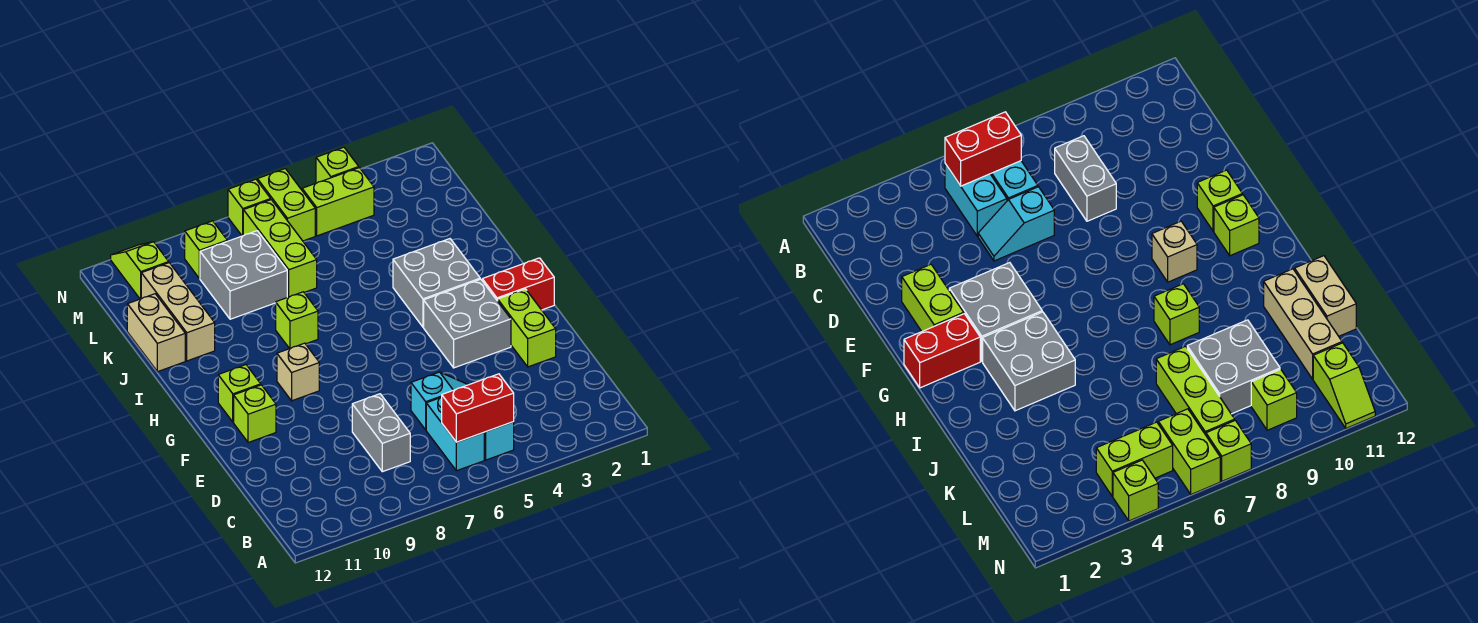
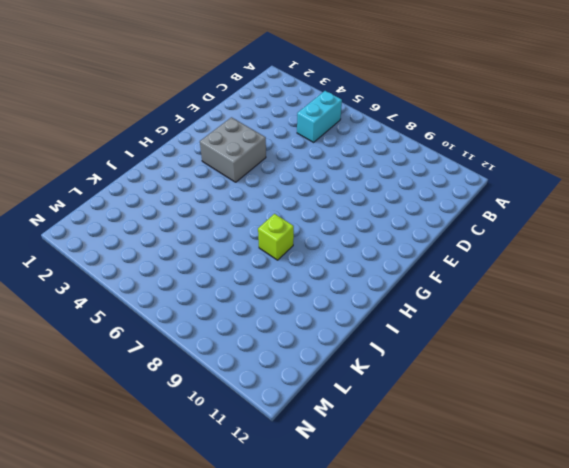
none -> cyan brick B6:C6 level 1
none -> grey brick C8:D8 level 1
none -> cyan slope D5:D6 level 1 top 6

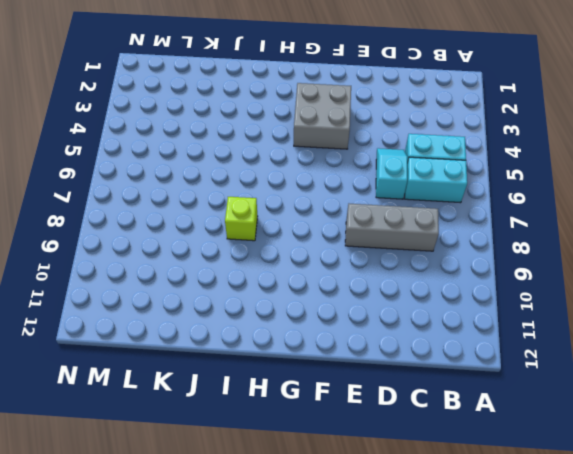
grey brick C8:E8 level 1 -> grey brick C8:D8 level 1
none -> lime brick E2:F2 level 1
none -> lime brick F11 level 1
none -> red brick G1:G2 level 1

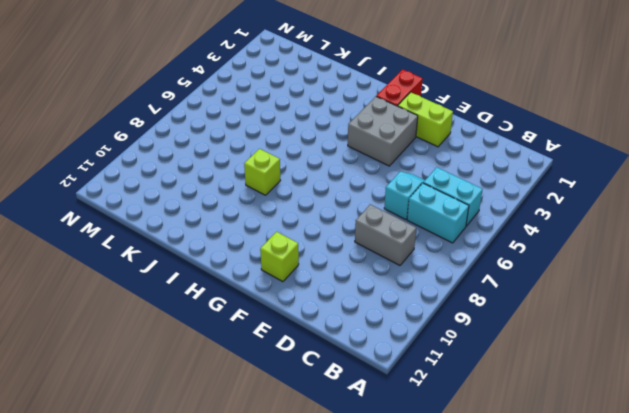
none -> tan brick G9 level 1
none -> lime brick G11 level 1
none -> grey brick H3:I4 level 1

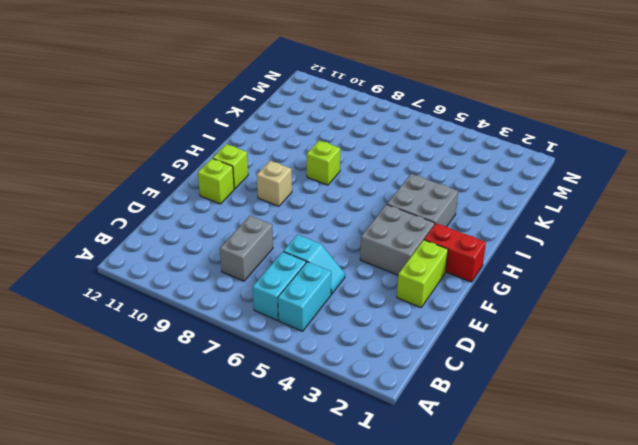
none -> tan brick J11:L11 level 1
none -> tan brick J12:K12 level 1
none -> lime brick K7:M7 level 1

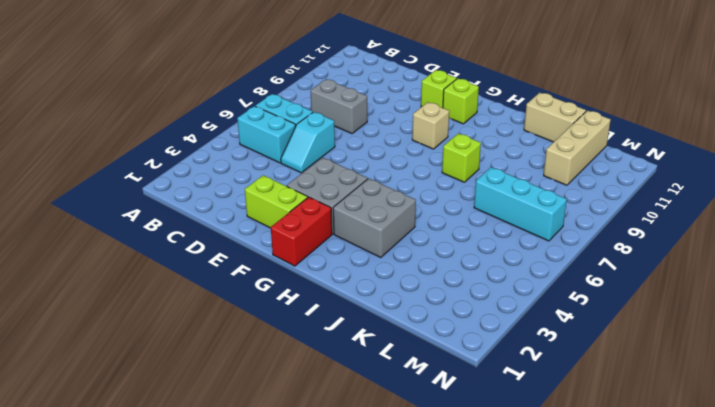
cyan brick K7:M7 level 1 -> lime brick K7:M7 level 1
tan brick L10:L12 level 1 -> tan brick J11:L11 level 1
none -> grey brick K8:L9 level 1
none -> lime brick M4:M5 level 1
none -> lime brick M6:N6 level 1

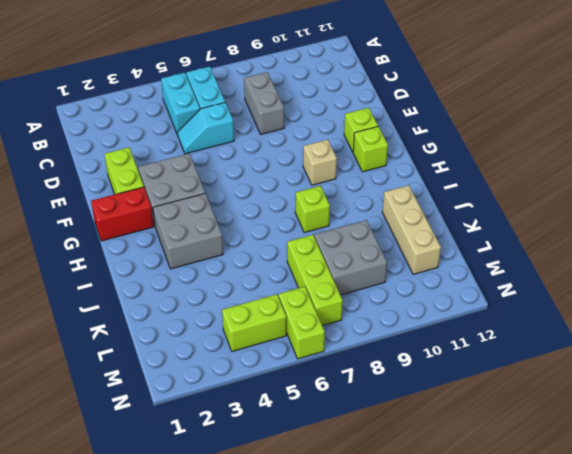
none -> tan brick J12:K12 level 1
none -> lime brick M9 level 1
none -> lime slope M11:N11 level 1 top M

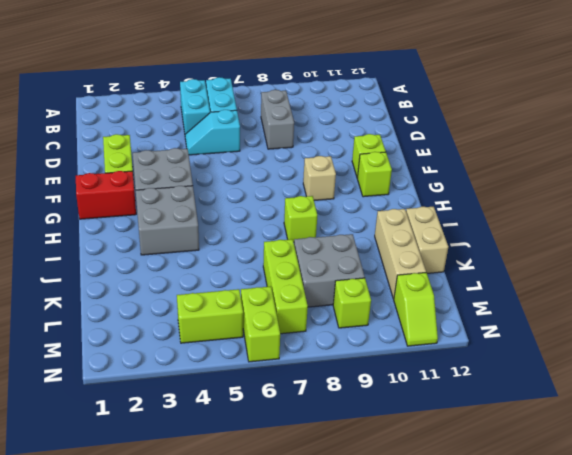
none -> lime brick N4 level 1
none -> lime brick N7 level 1
none -> red brick B5:B6 level 2

